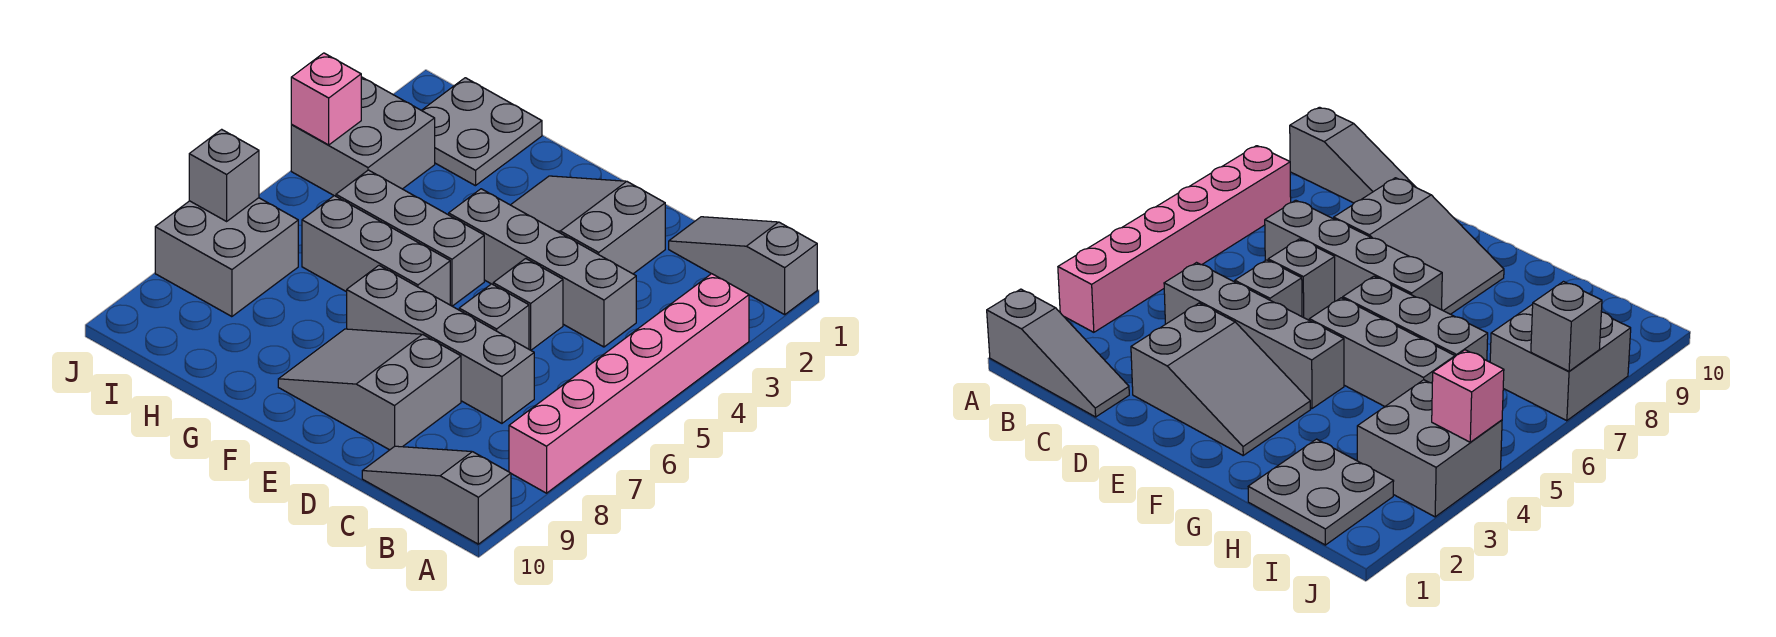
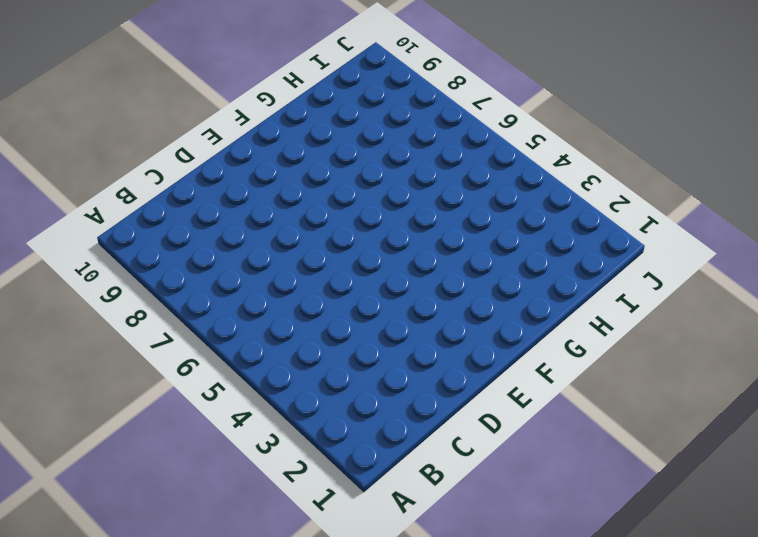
none -> grey slope A1:C1 level 1 top A
none -> pink brick A3:A8 level 1
none -> grey slope A10:C10 level 1 top A

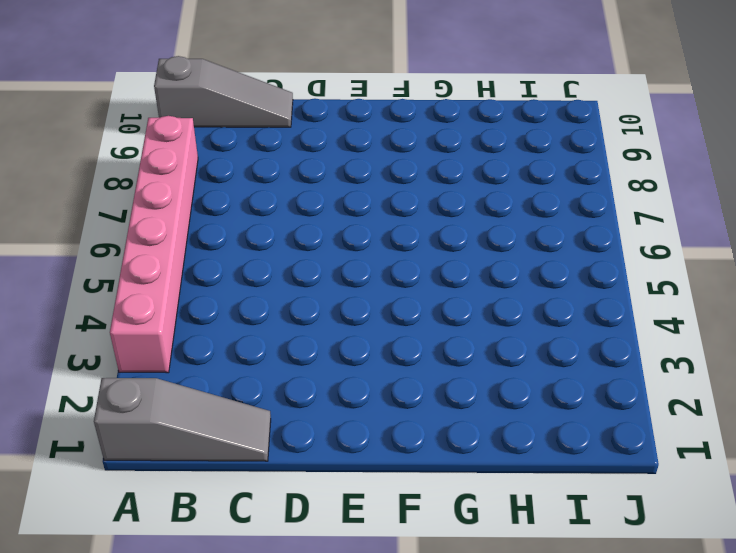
none -> grey brick C4:F4 level 1
none -> grey brick C7:F7 level 1
none -> grey slope D2:F3 level 1 top D

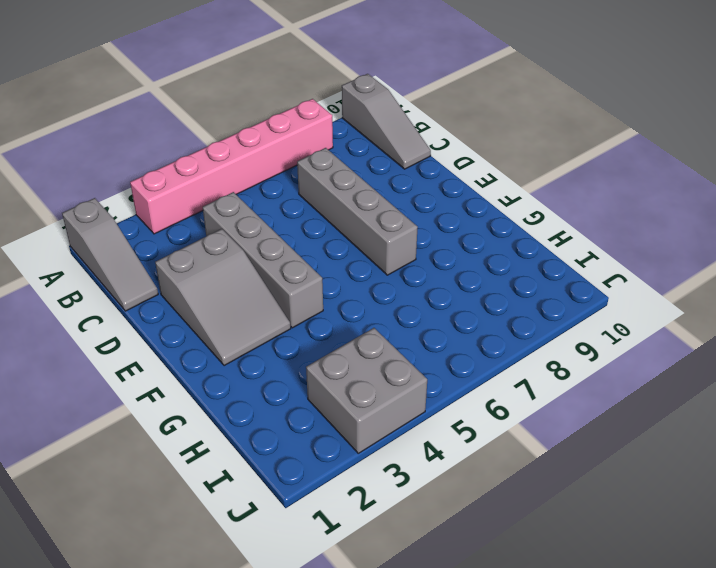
none -> grey brick D5 level 1
none -> grey brick D6 level 1
none -> grey slope D8:F9 level 1 top D

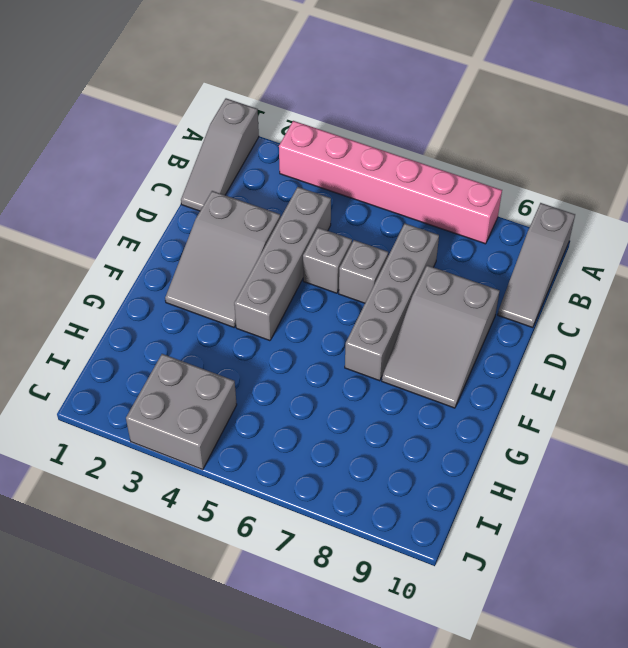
none -> grey brick F5:H5 level 1
none -> grey brick F6:H6 level 1
none -> grey plate H1:I2 level 1

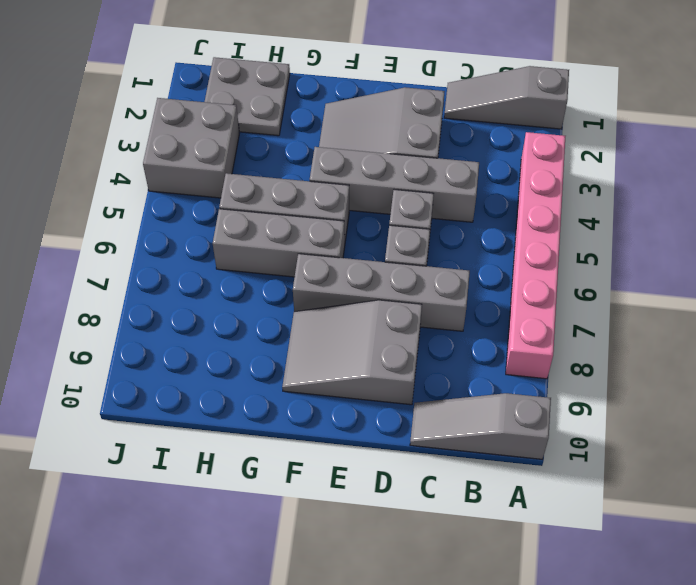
none -> grey brick I7:J8 level 1
none -> pink brick J4 level 2
none -> grey brick J7 level 2

